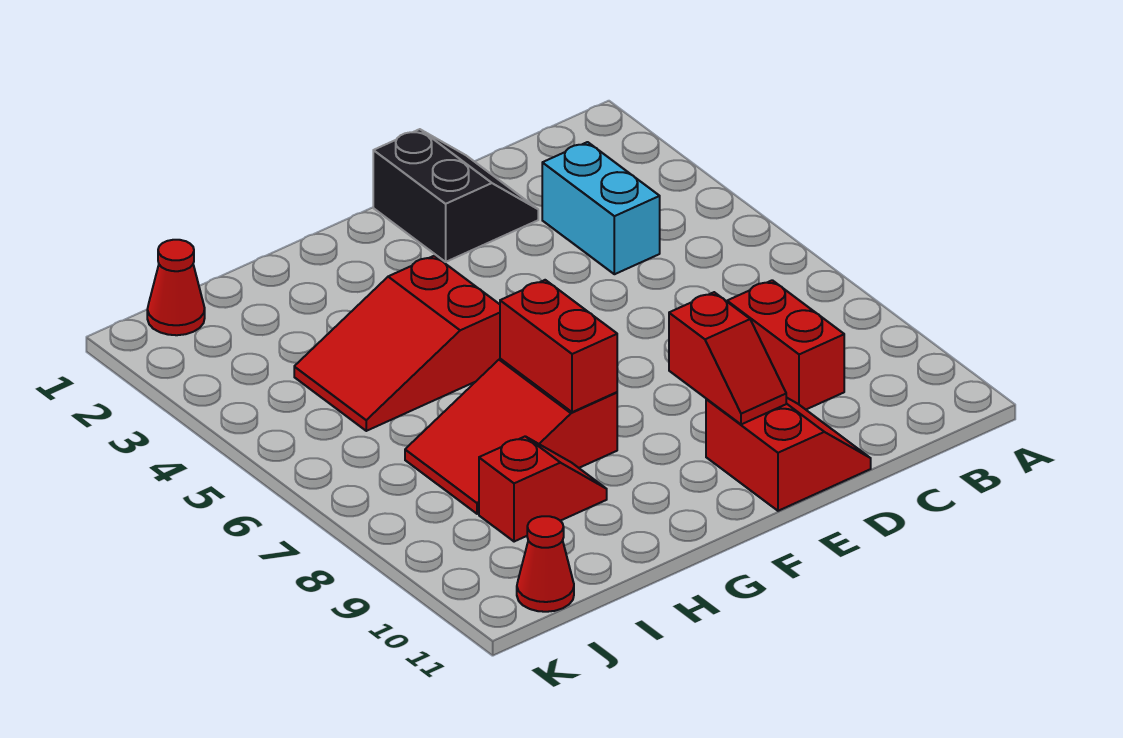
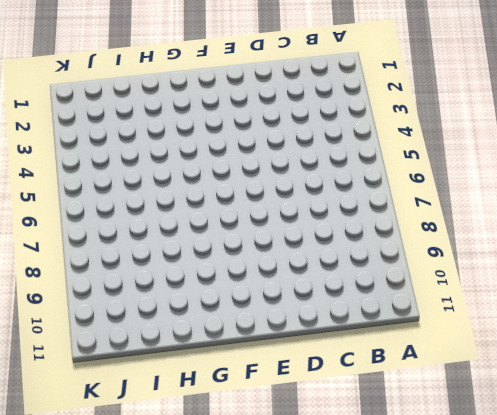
none -> cyan brick C3:C4 level 1
none -> red brick C8:C9 level 1

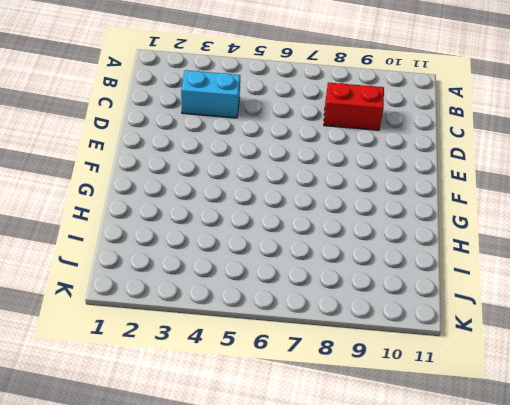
none -> black slope D1:E2 level 1 top E
none -> red slope D10:E11 level 1 top E

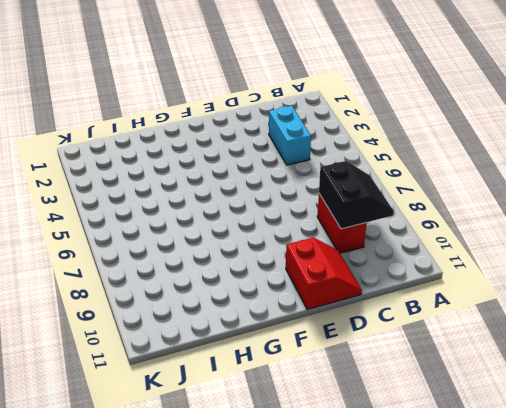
black slope B8:C9 level 2 top C -> black slope D1:E2 level 1 top E
none -> red slope G4:I5 level 1 top G
none -> red slope G7:I8 level 1 top G

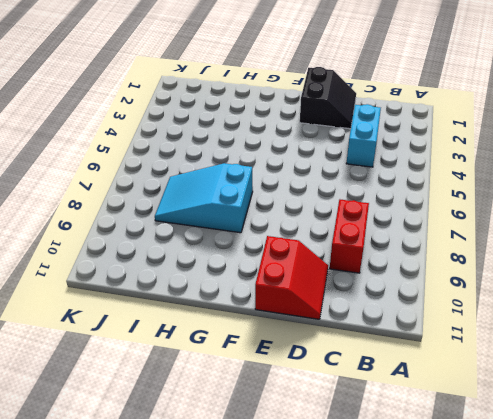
cyan slope G7:I8 level 1 top G -> red slope G7:I8 level 1 top G
none -> red slope G4:I5 level 1 top G
none -> red slope H9:I9 level 1 top I

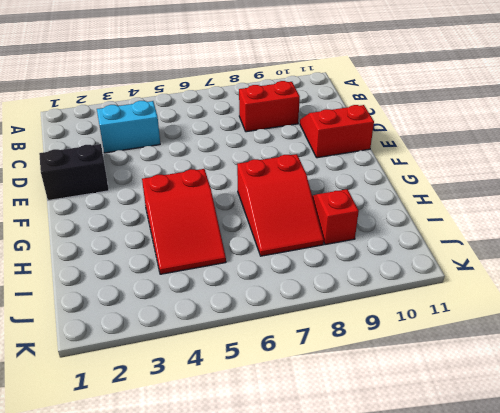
none -> red cone J1 level 1
none -> red cone J11 level 1

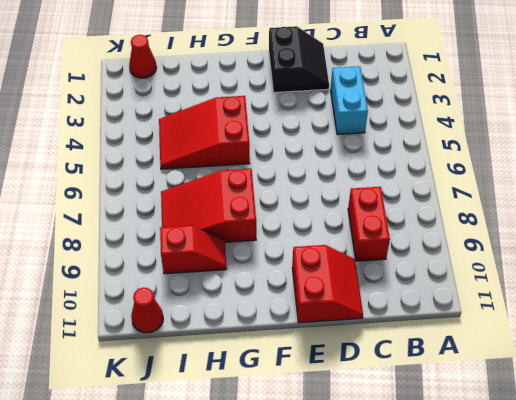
none -> red slope E9:E10 level 2 top 9
none -> red brick G7:G8 level 2

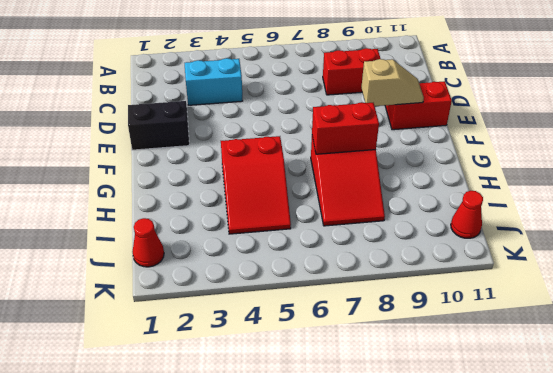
tan slope E9:E10 level 2 top 9 -> red slope E9:E10 level 2 top 9
none -> red slope H9:I9 level 1 top I

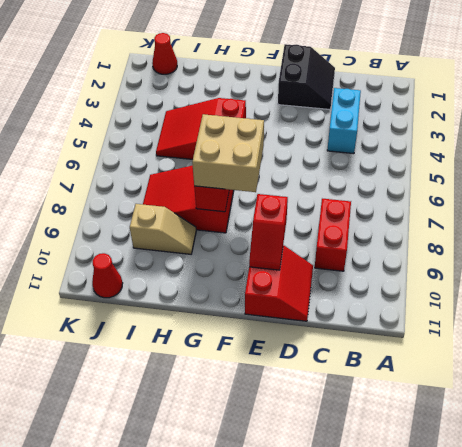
tan brick F7:G8 level 3 -> none
tan slope H9:I9 level 1 top I -> red slope H9:I9 level 1 top I

